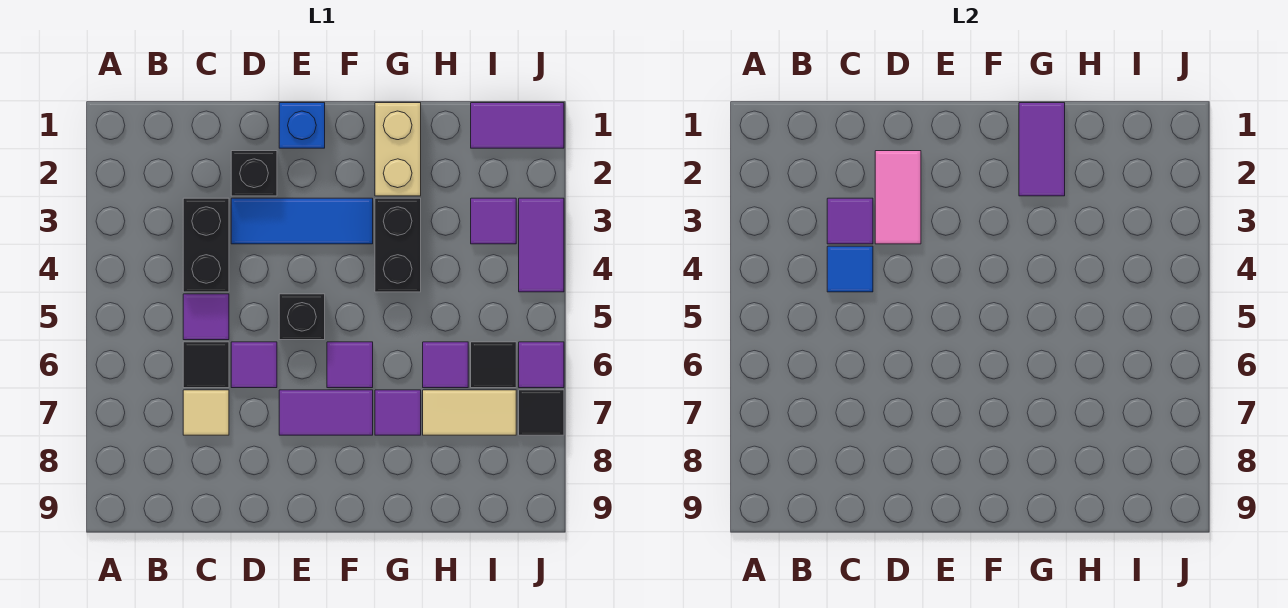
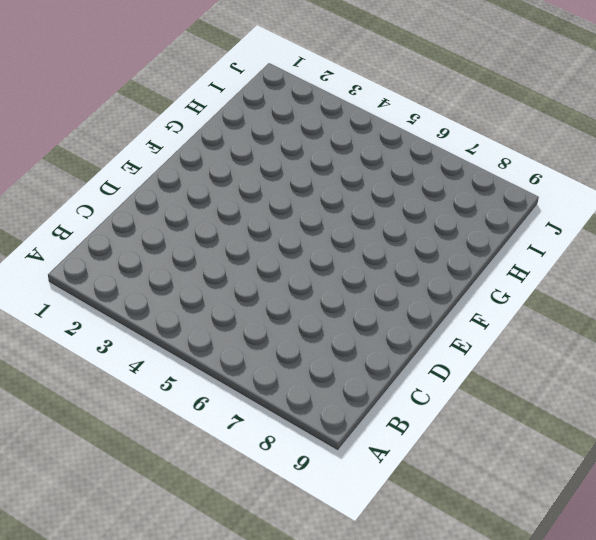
none -> black brick C3:C4 level 1
none -> purple tile C5 level 1
none -> black tile C6 level 1

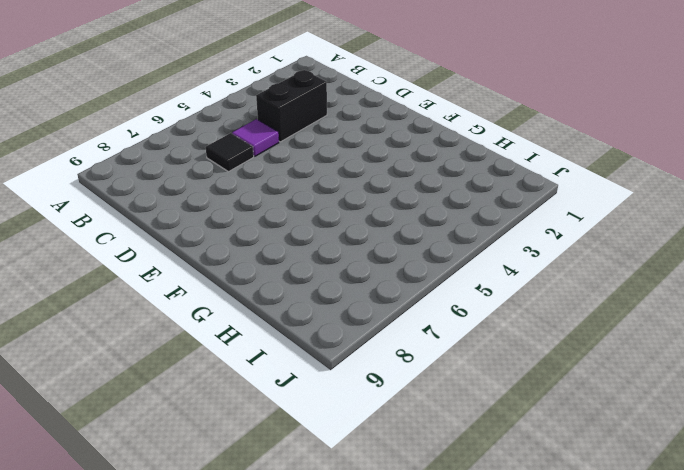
none -> tan tile C7 level 1
none -> black brick D2 level 1
none -> blue tile D3:F3 level 1

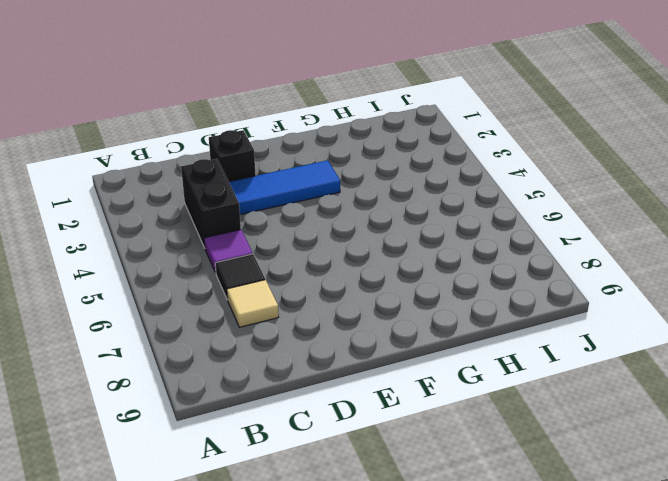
none -> purple tile D6 level 1
none -> blue brick E1 level 1
none -> black brick E5 level 1

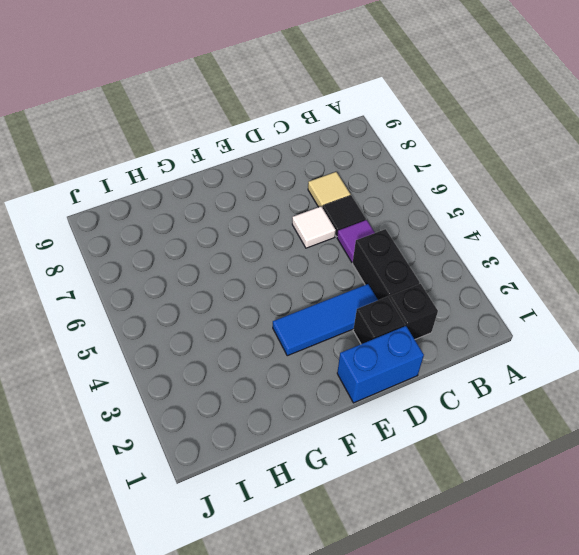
black brick C2 level 1 -> black brick E5 level 1
blue brick D1:E1 level 1 -> blue brick E1 level 1
white tile D6 level 1 -> purple tile D6 level 1
none -> purple tile E7:F7 level 1
none -> purple tile F6 level 1
none -> tan brick G1:G2 level 1

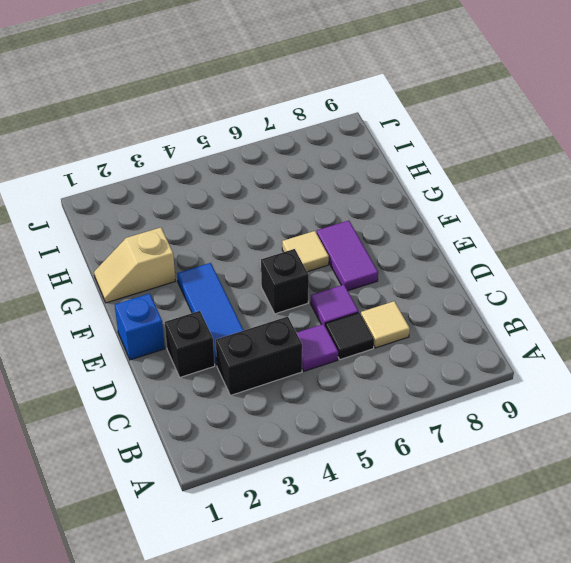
tan tile F6 level 1 -> purple tile F6 level 1
tan slope G1:G2 level 1 top 2 -> tan brick G1:G2 level 1
none -> black brick G3:G4 level 1
none -> purple tile G7 level 1
none -> purple tile H6 level 1

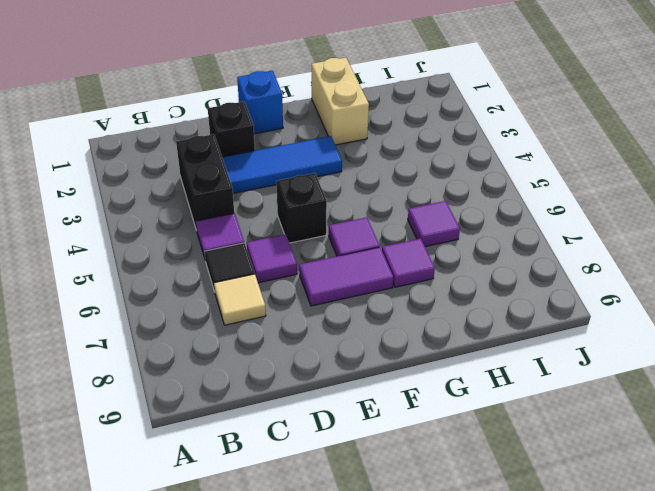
none -> black brick G3:G4 level 1
none -> tan tile H7:I7 level 1
none -> purple tile I1:J1 level 1

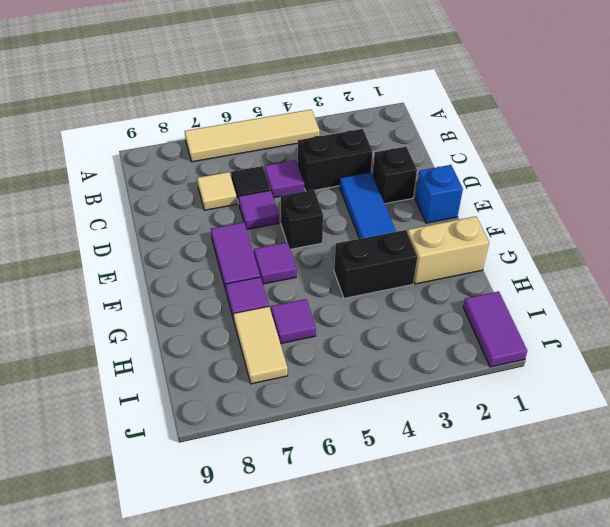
tan tile A4:A7 level 1 -> none
none -> purple tile I3 level 1
none -> black tile I6 level 1
none -> purple tile J3:J4 level 1

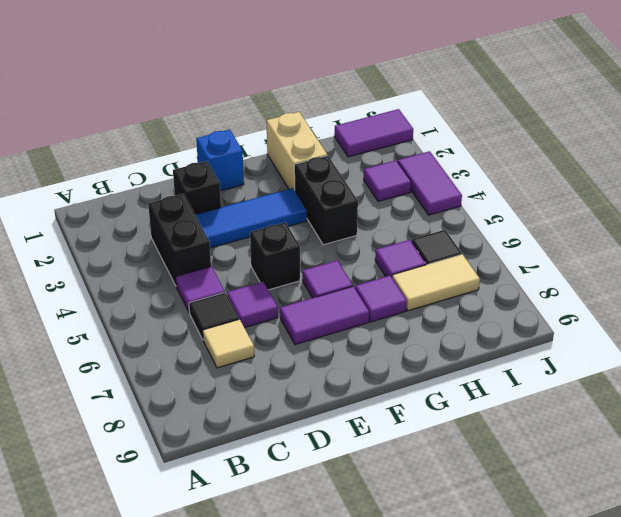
none -> purple tile J6 level 1
none -> black tile J7 level 1
none -> purple tile C3 level 2

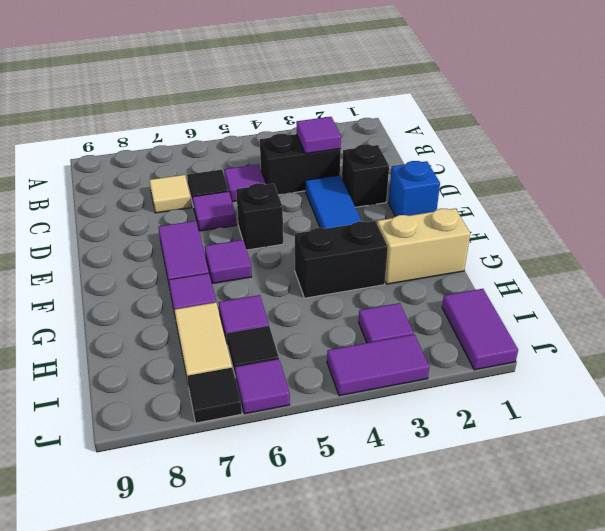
none -> blue tile C4 level 2
none -> pink tile D2:D3 level 2
none -> purple tile G1:G2 level 2

